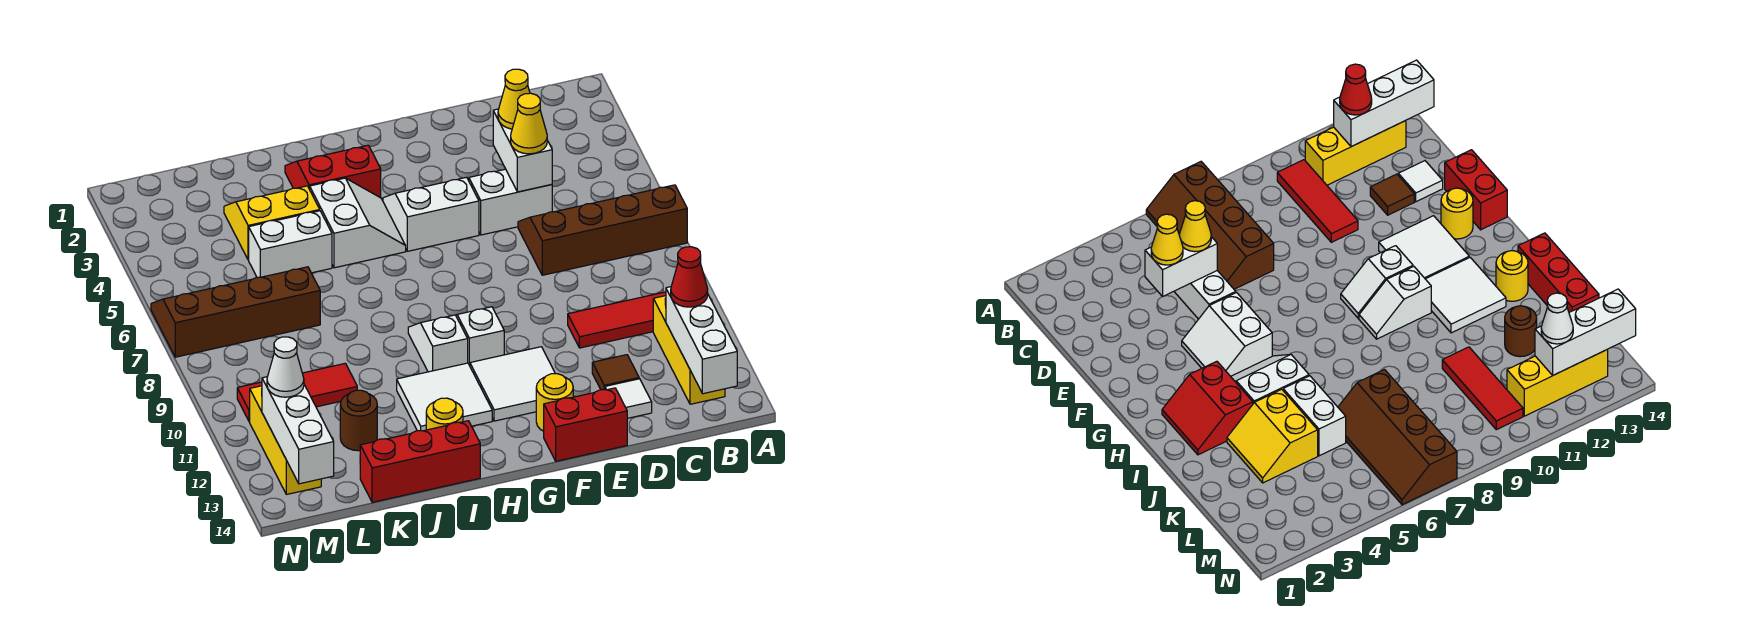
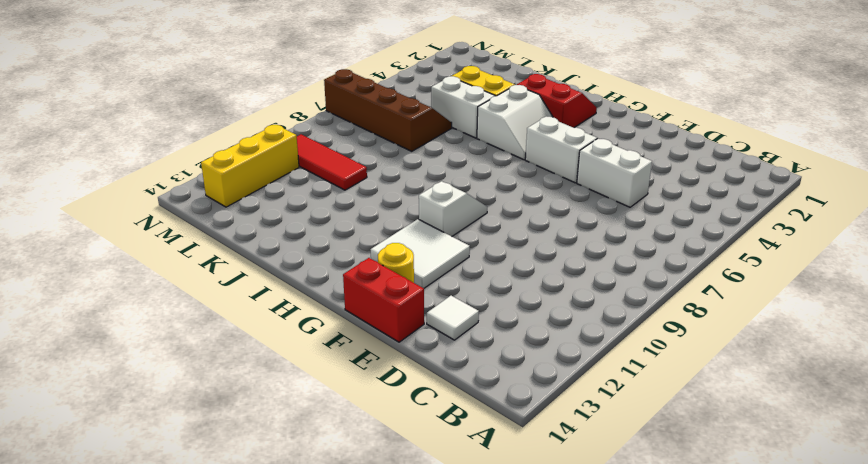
none -> brown slope A6:D7 level 1 top 7
none -> red tile B10:D10 level 1
none -> yellow brick B11:B13 level 1
none -> brown tile D12 level 1

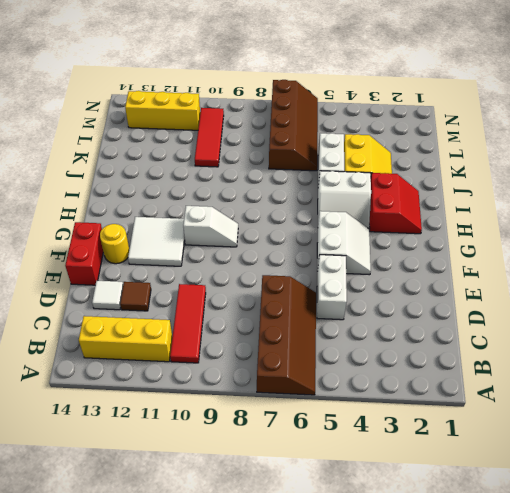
none -> white slope H9:H10 level 1 top 10
none -> white tile H11:I12 level 1
none -> yellow round brick I13 level 1
none -> red brick I14:K14 level 1

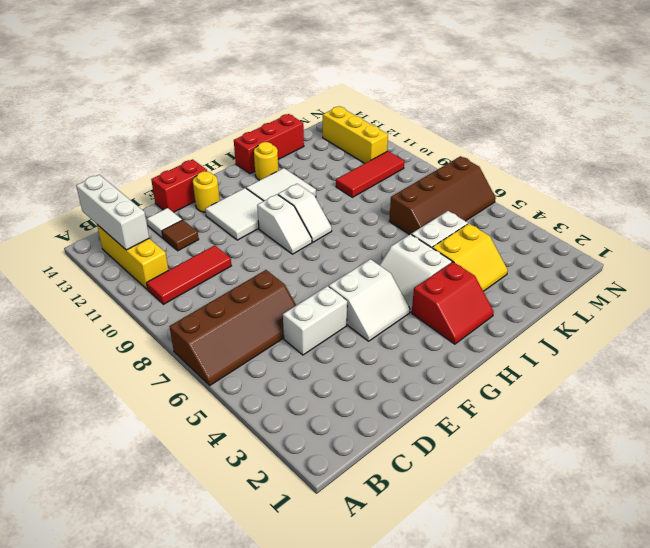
none -> brown round brick K12 level 1
none -> white brick D4:D5 level 2
none -> white brick M12:M14 level 2
none -> red cone B12 level 3

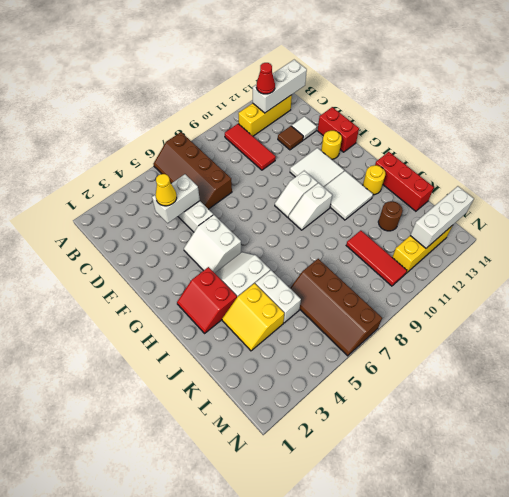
none -> yellow cone D5 level 3
none -> white cone M12 level 3

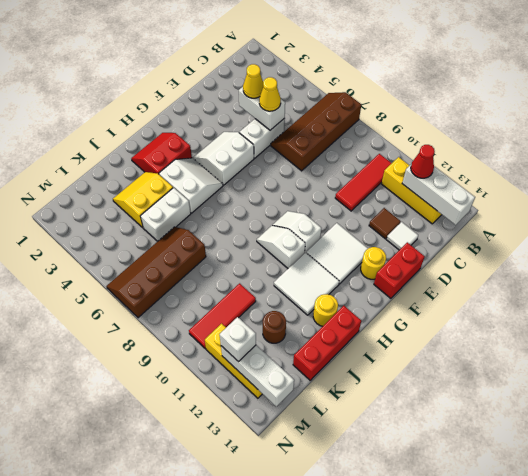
white brick M12 level 3 -> white cone M12 level 3

